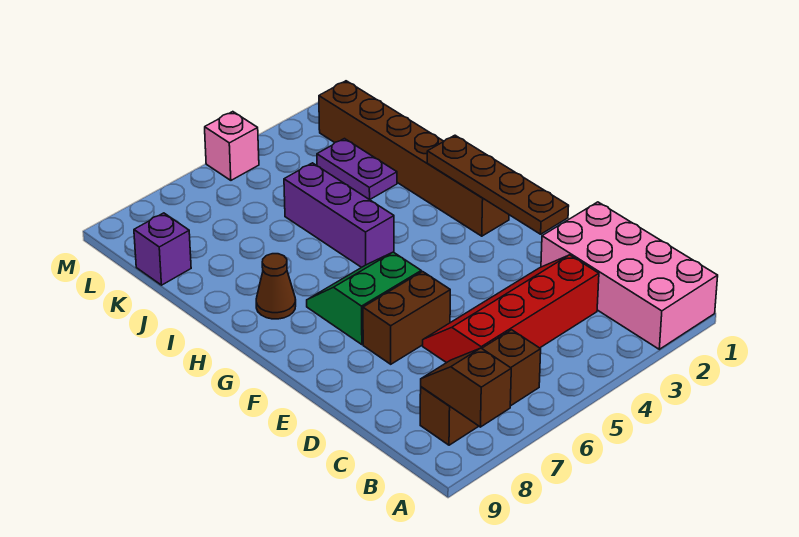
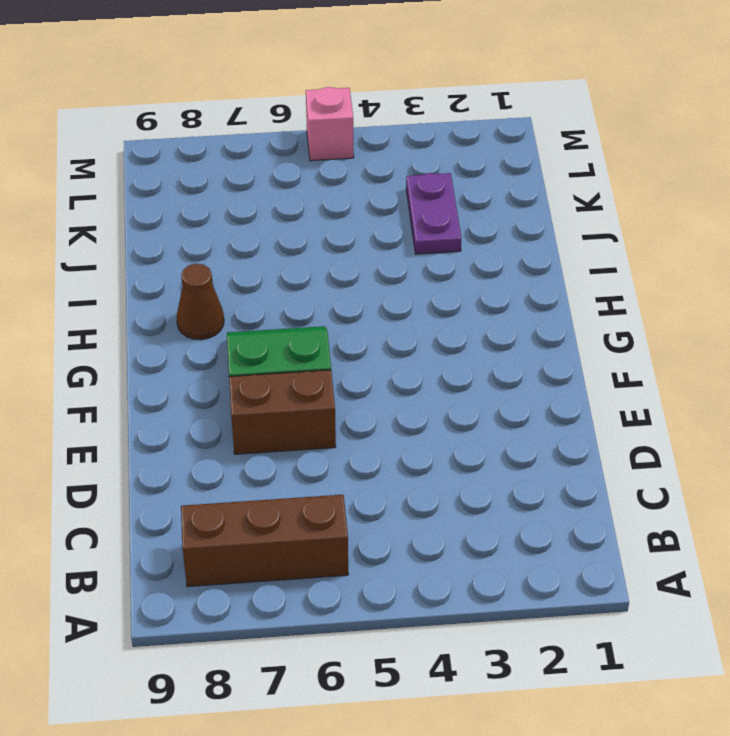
none -> pink brick A1:D2 level 1
none -> red slope C3:D6 level 1 top C
none -> brown brick G2:L2 level 1

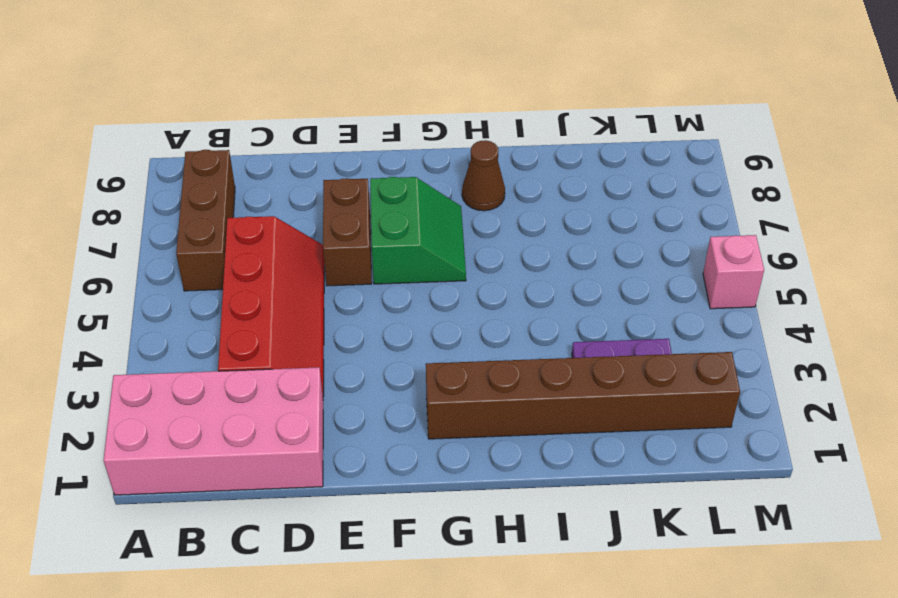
none -> purple brick H5:J5 level 1
none -> purple brick K9 level 1
none -> brown slope A8:B8 level 2 top A

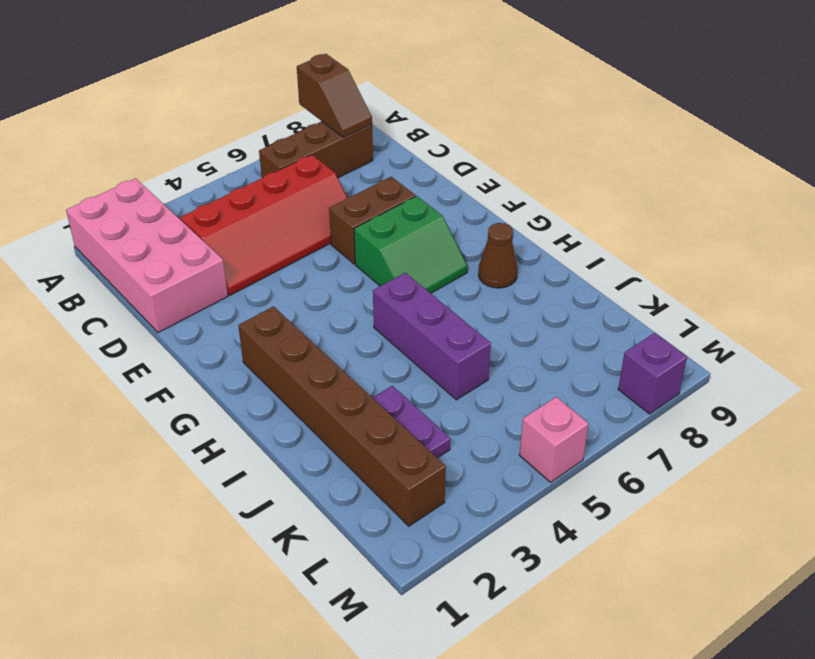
purple brick M8 level 1 -> purple brick K9 level 1
none -> brown plate E2:H2 level 2

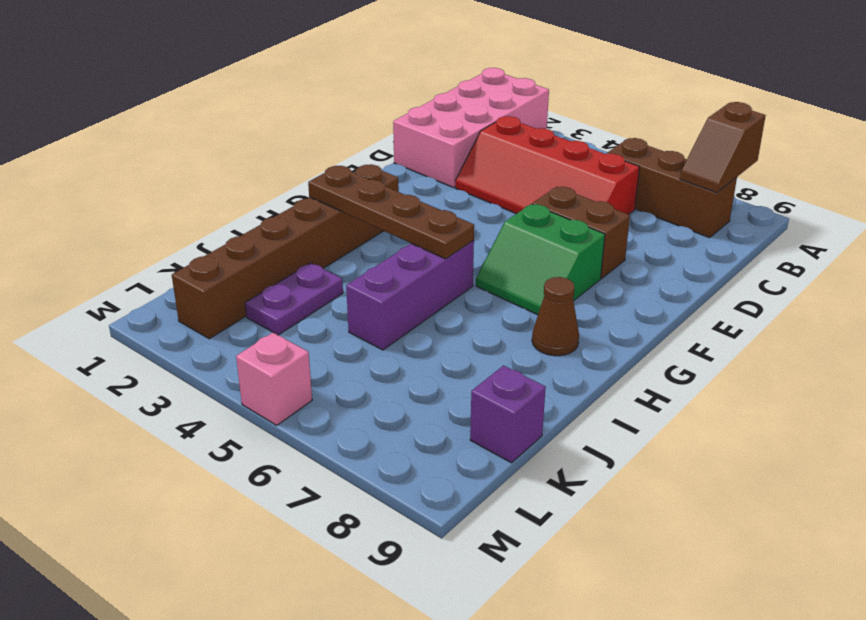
brown plate H2:H5 level 2 -> brown plate E2:H2 level 2

